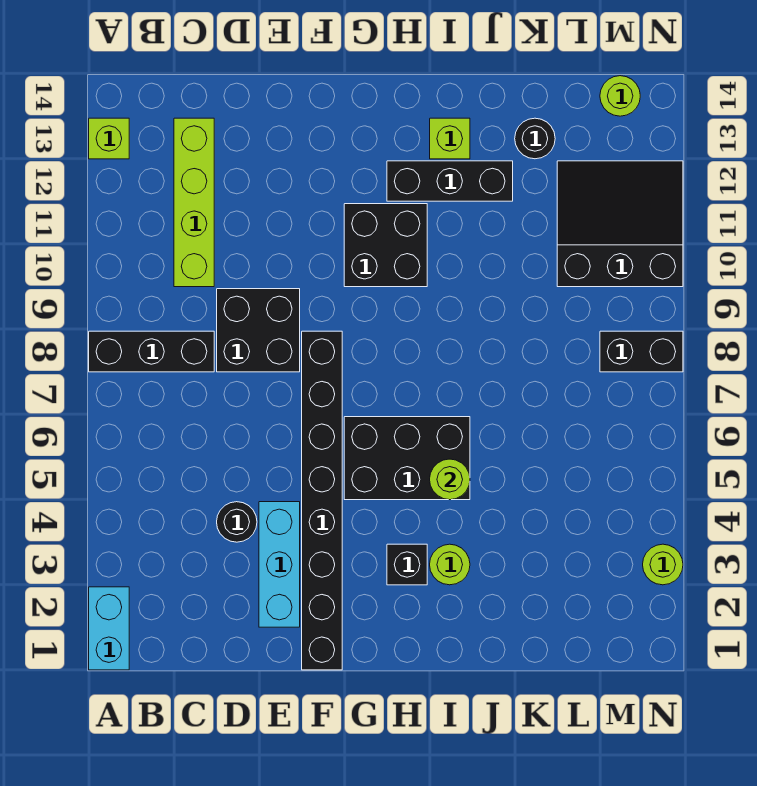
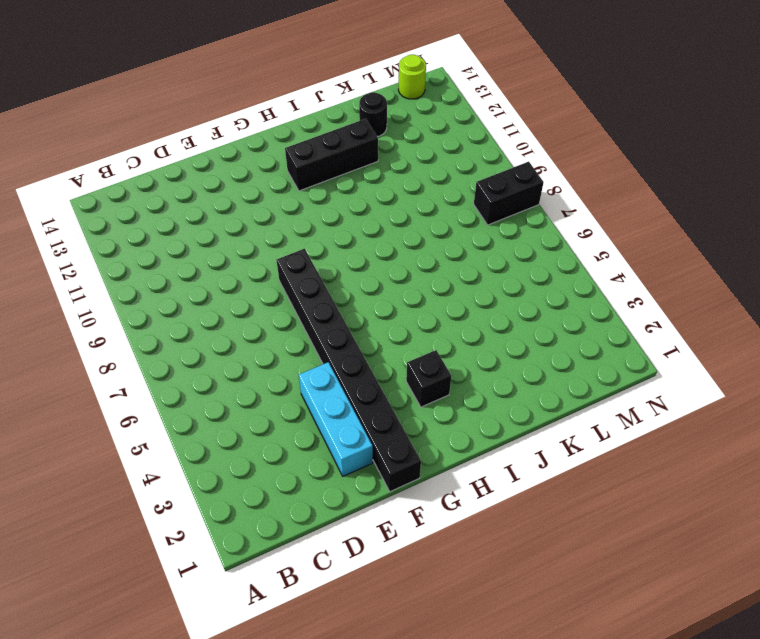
none -> cyan brick A1:A2 level 1
none -> black brick A8:C8 level 1
none -> lime brick A13 level 1

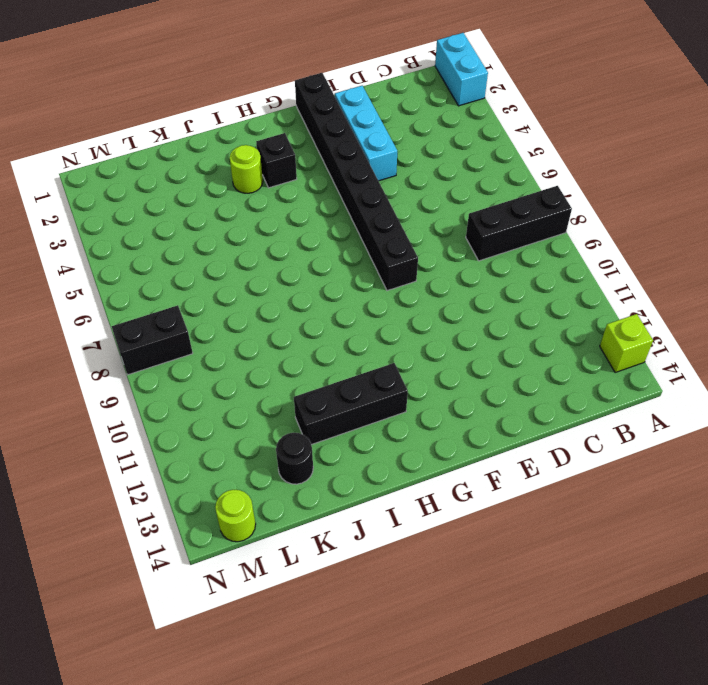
none -> lime brick C10:C13 level 1
none -> black round brick D4 level 1
none -> black brick D8:E9 level 1

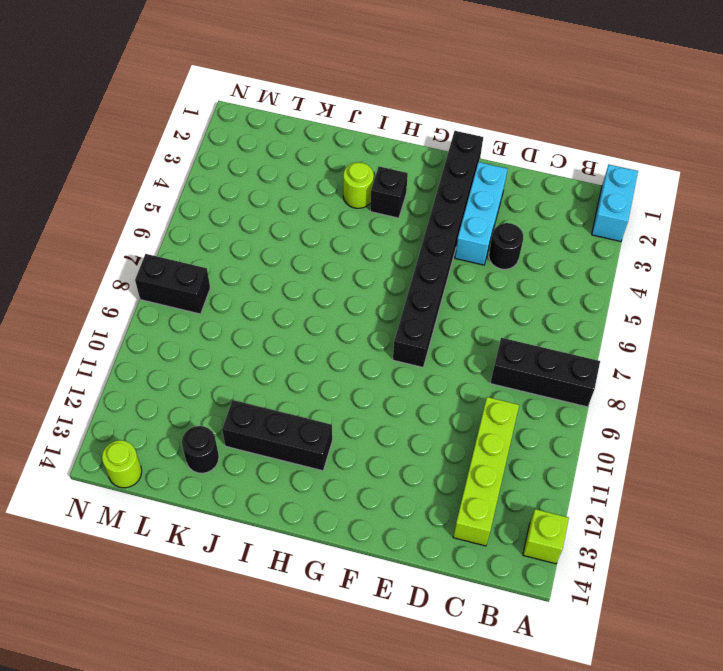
none -> black brick D8:E9 level 1
none -> black brick G5:I6 level 1
none -> black brick G10:H11 level 1

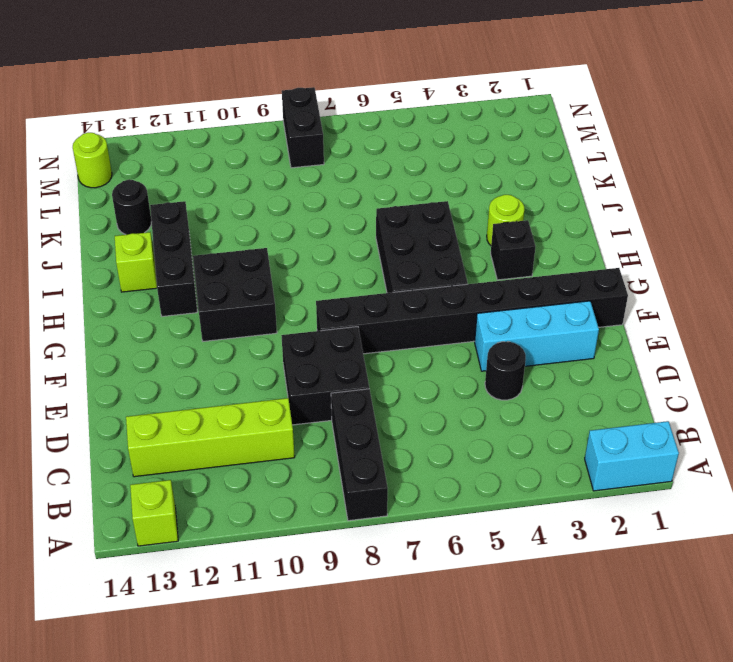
none -> black slope L10:N12 level 1 top 10
none -> lime round brick N3 level 1
none -> lime round brick I5 level 2

